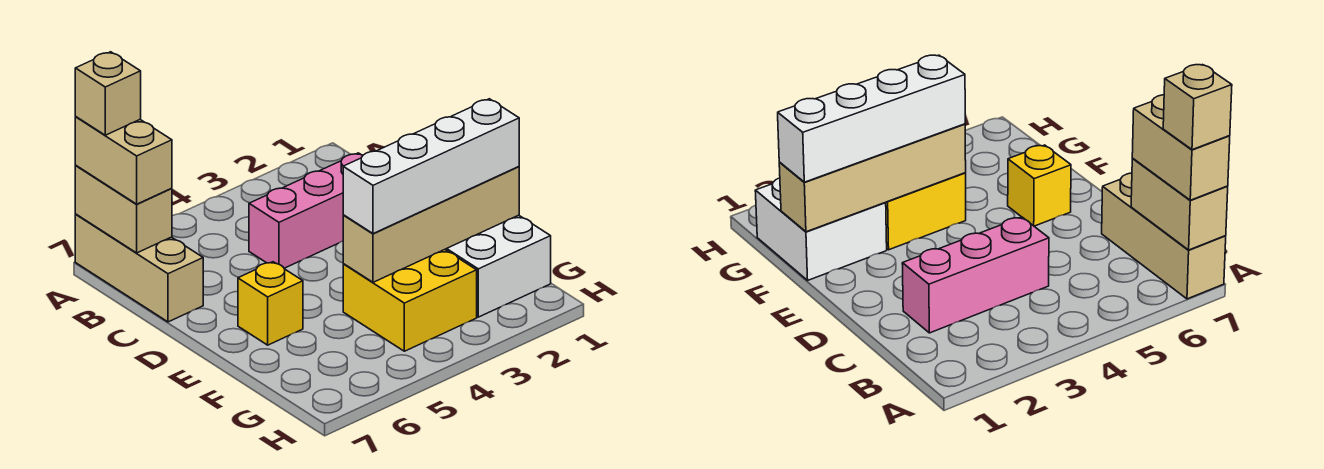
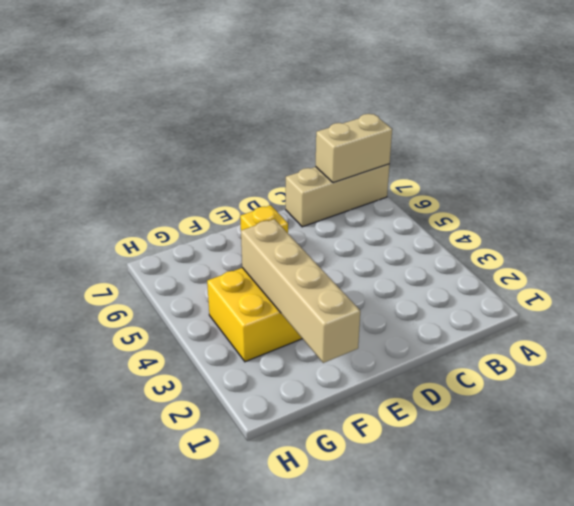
none -> pink brick C2:C4 level 1
none -> white brick F1:G2 level 1

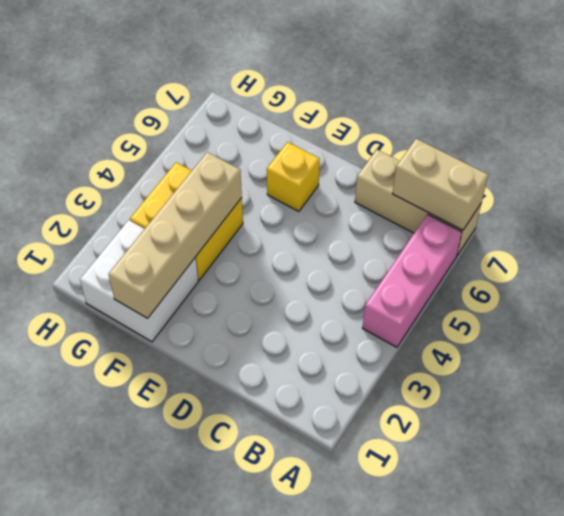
pink brick A4:A6 level 1 -> pink brick C2:C4 level 1
none -> tan brick A7:B7 level 3
none -> white brick F1:F4 level 3

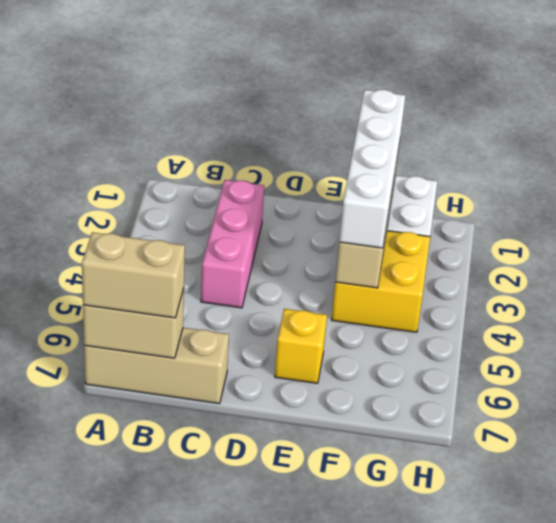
none -> tan brick A7 level 4

